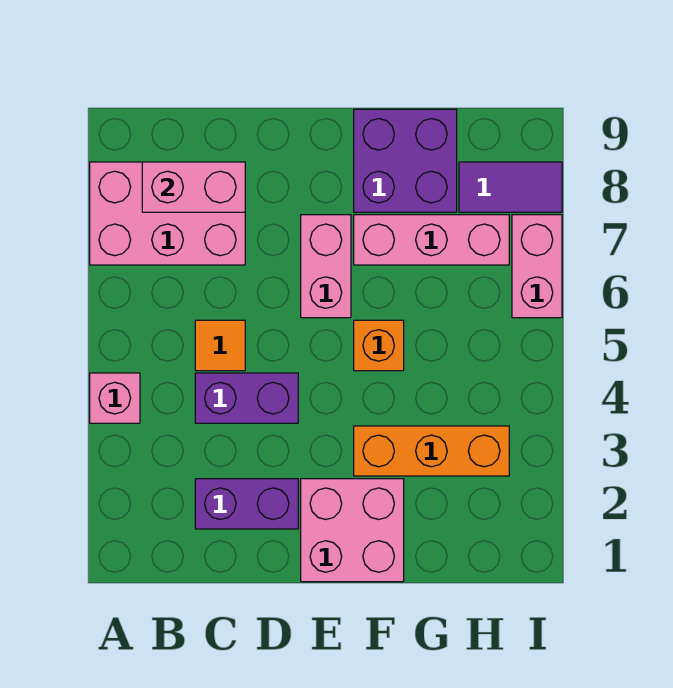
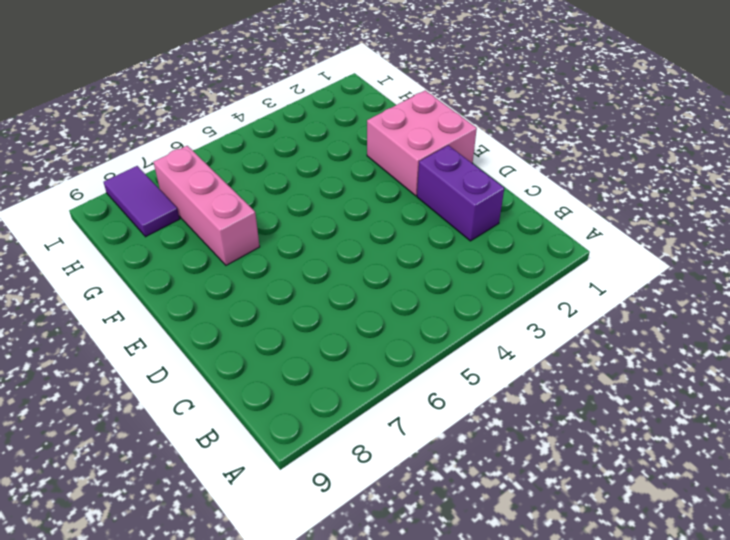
none -> pink brick A4 level 1
none -> pink brick A7:C8 level 1
none -> purple brick C4:D4 level 1

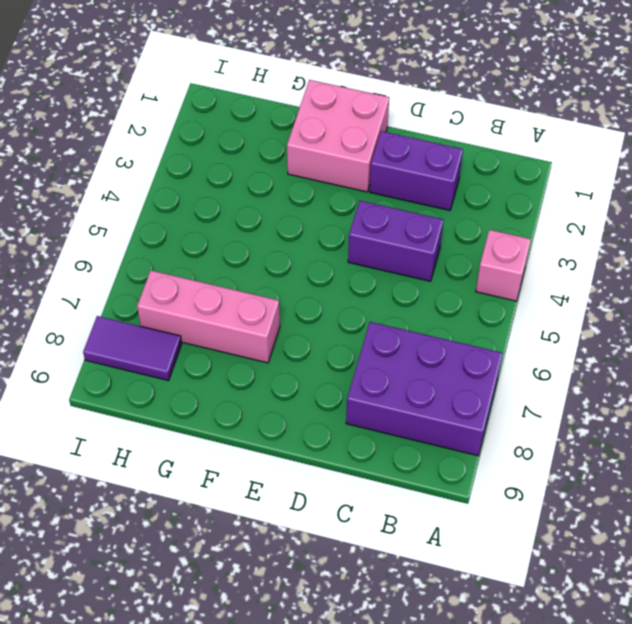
purple brick A7:C8 level 1 -> pink brick A7:C8 level 1
none -> orange tile C5 level 1
none -> pink brick E6:E7 level 1
none -> orange brick F3:H3 level 1

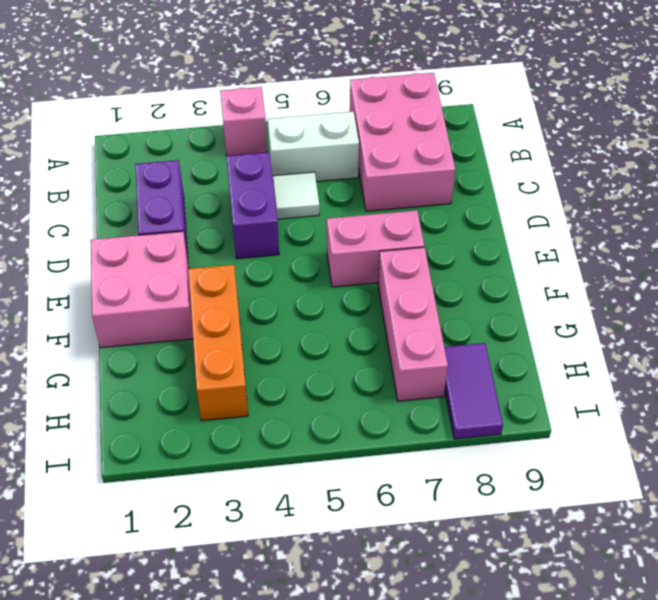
white brick B5:B6 level 1 -> none
white tile C5 level 1 -> orange tile C5 level 1
none -> orange brick F5 level 1
none -> purple brick F8:G9 level 1
none -> pink brick I6:I7 level 1

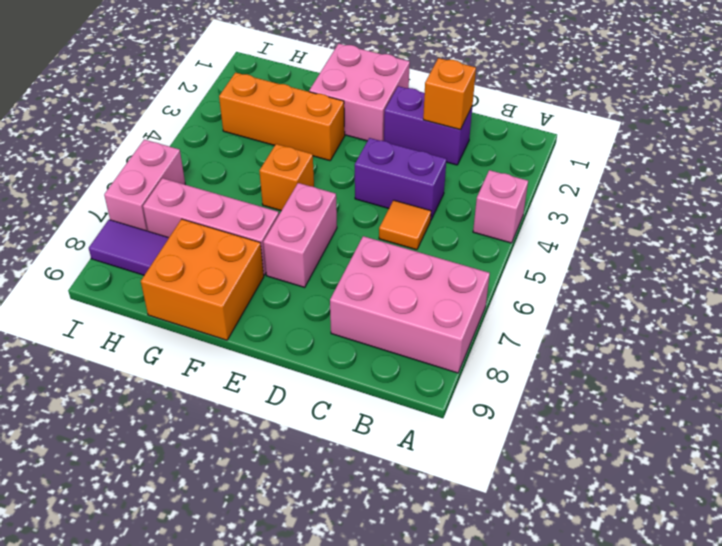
orange brick C2 level 2 -> none
orange brick F8:G9 level 1 -> purple brick F8:G9 level 1
none -> pink brick B8:C8 level 2

